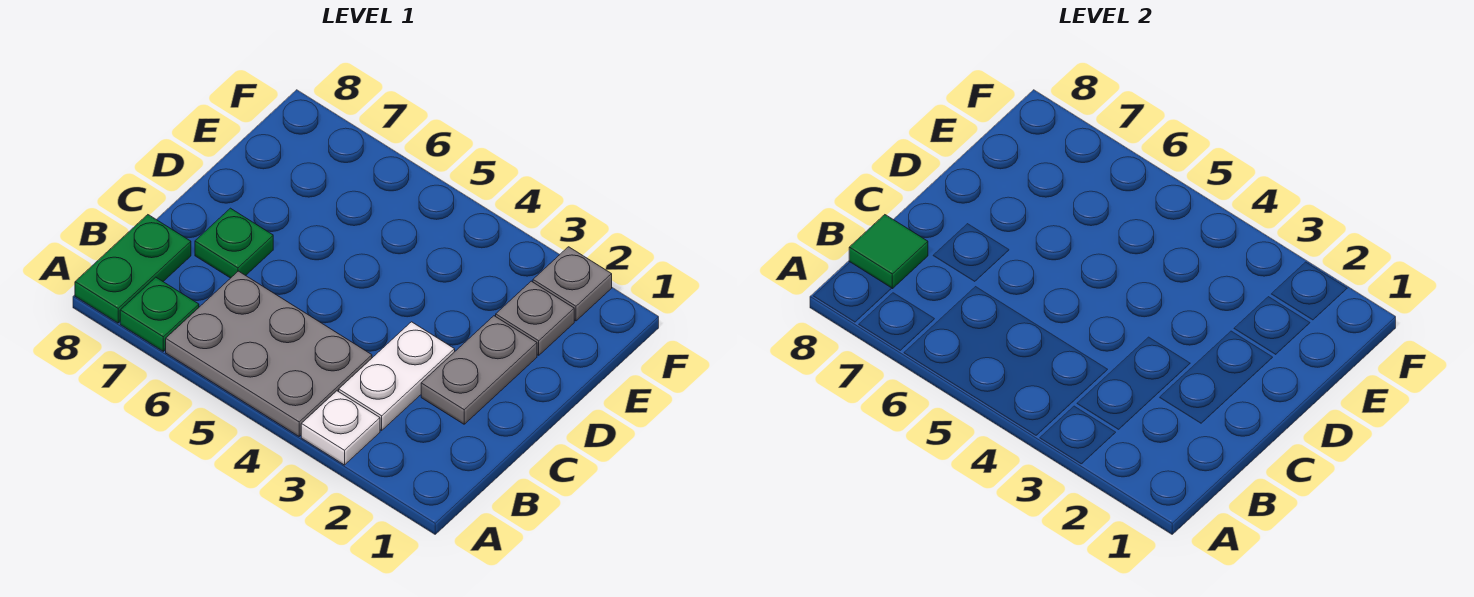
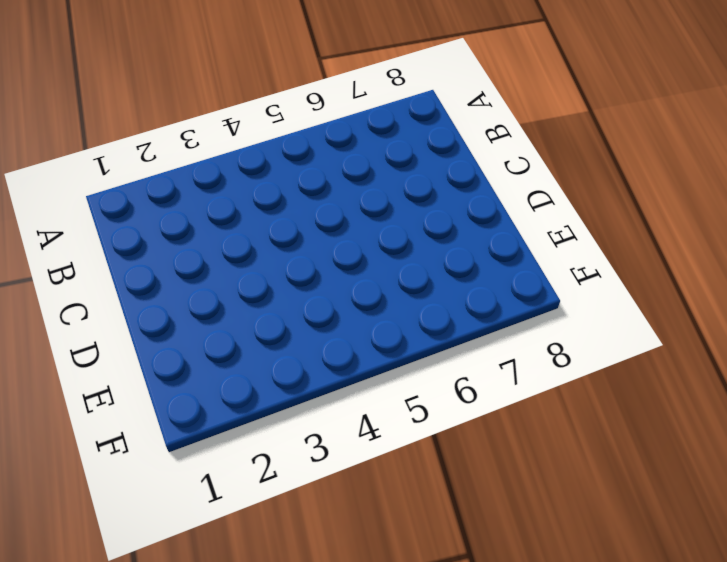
none -> white plate A3 level 1
none -> grey plate A4:B6 level 1

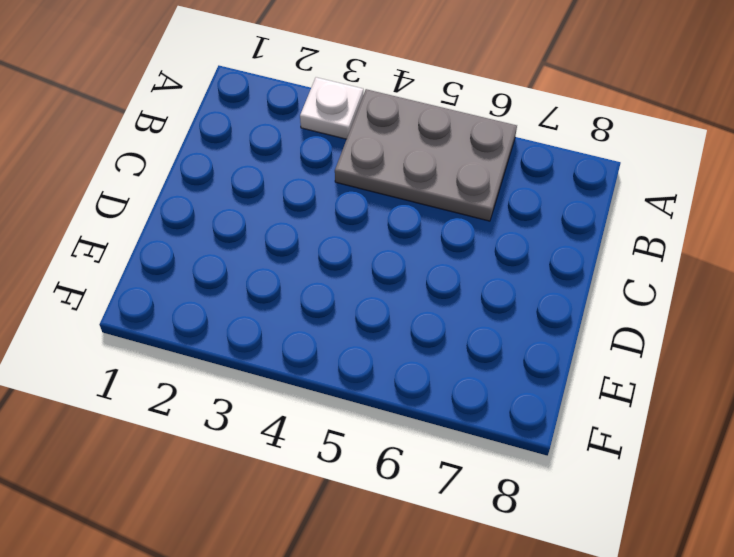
none -> green plate A7 level 1
none -> green plate A8:B8 level 1

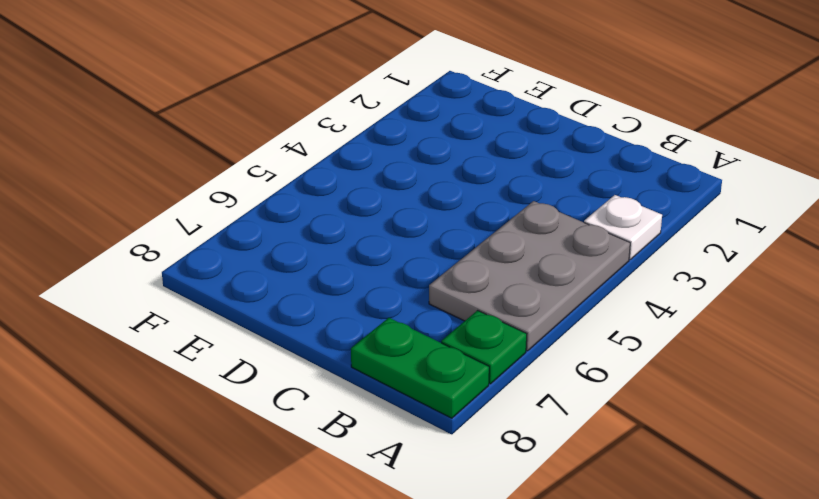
none -> white plate B3:C3 level 1
none -> grey plate C2:D2 level 1

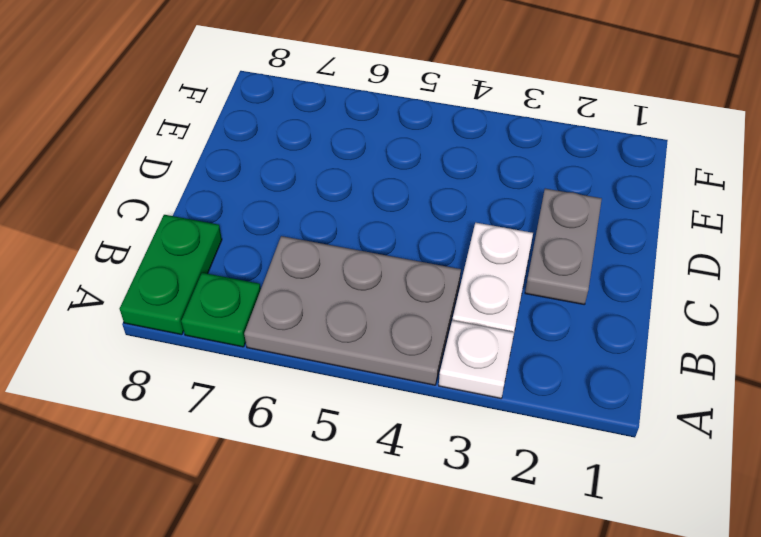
none -> green plate C7 level 1
none -> grey plate E2 level 1

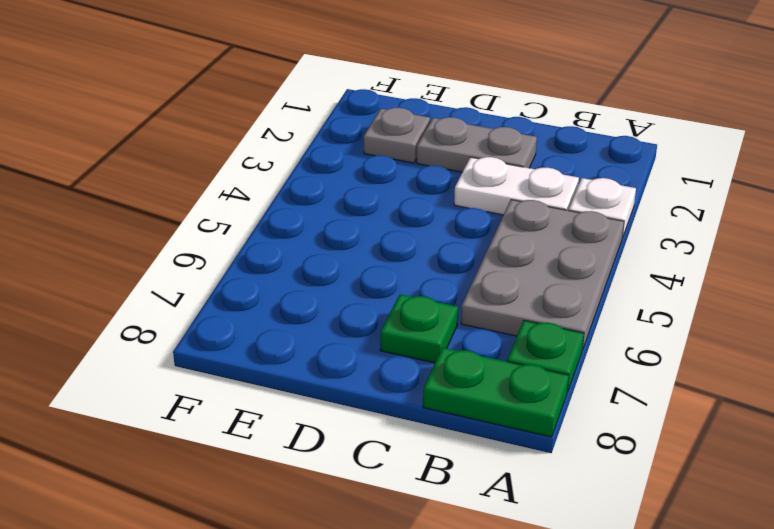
none -> grey plate F2 level 1
none -> green tile B8 level 2

